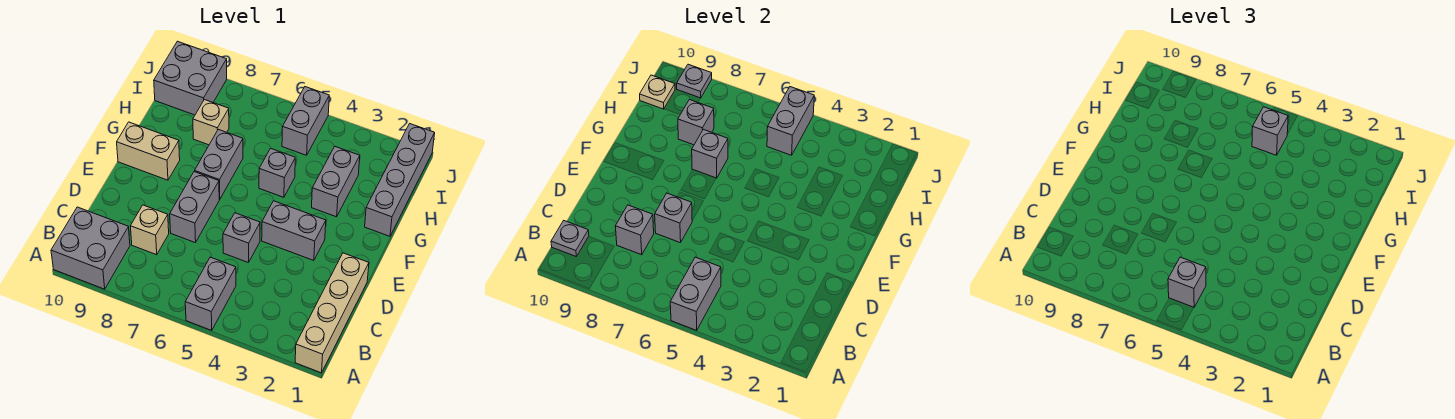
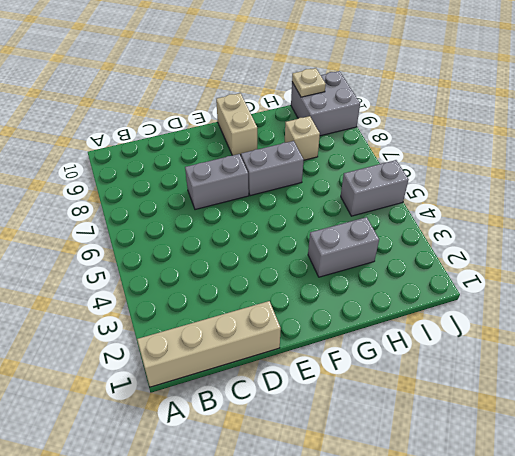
none -> grey brick A5:B5 level 1
none -> grey brick A9:B10 level 1
none -> tan brick C8 level 1

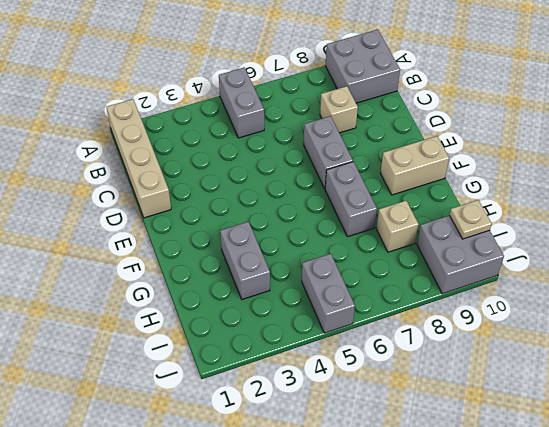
none -> grey brick D5 level 1
none -> grey brick E3:E4 level 1
none -> grey brick G1:J1 level 1

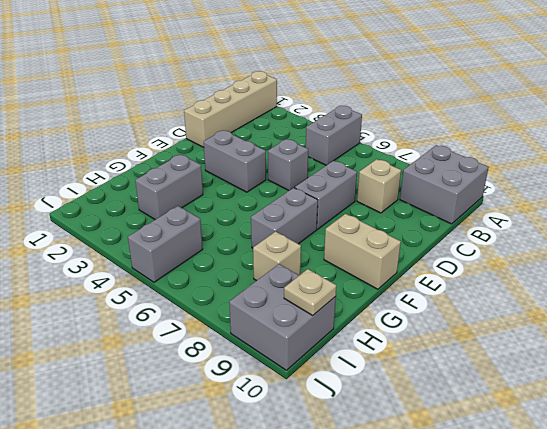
none -> grey brick G1:J1 level 1
none -> grey brick G5 level 1
none -> grey brick A5:B5 level 2

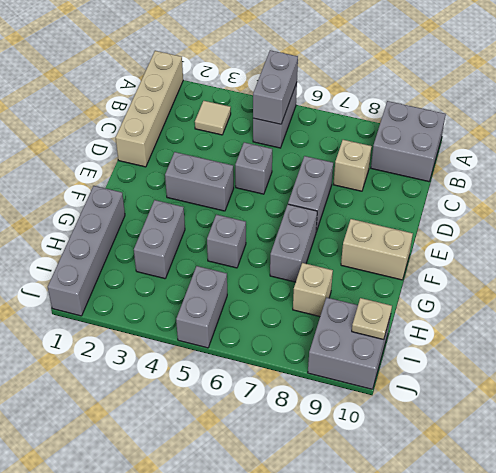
tan tile B3 level 1 -> none
none -> grey plate B10 level 2
none -> grey brick C8 level 2
none -> grey brick D7 level 2

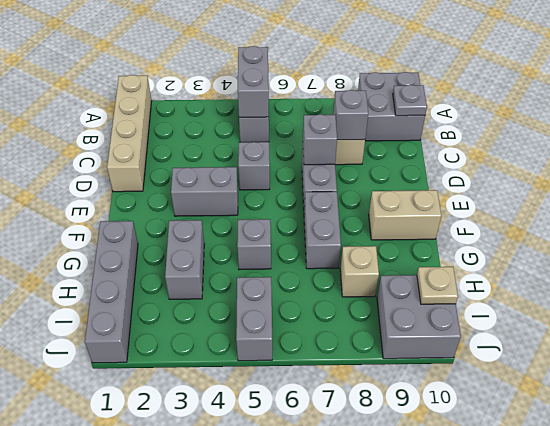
none -> grey brick G7 level 2
none -> grey brick H8 level 2
none -> grey brick I5:J5 level 2

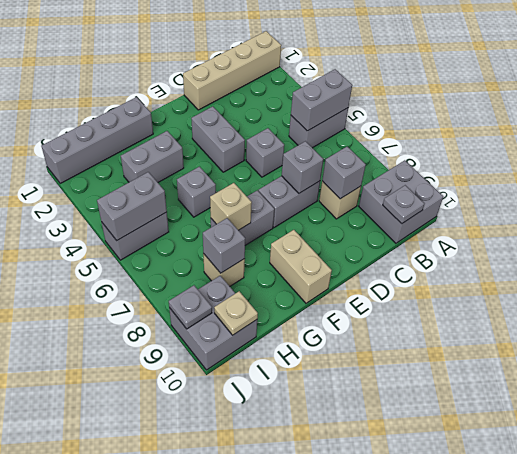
tan brick G7 level 2 -> grey brick G7 level 2
none -> grey brick B5 level 3
none -> grey brick I5 level 3

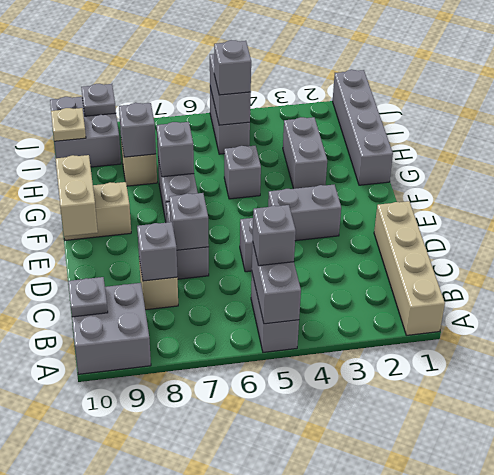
tan brick E10:F10 level 2 -> none

